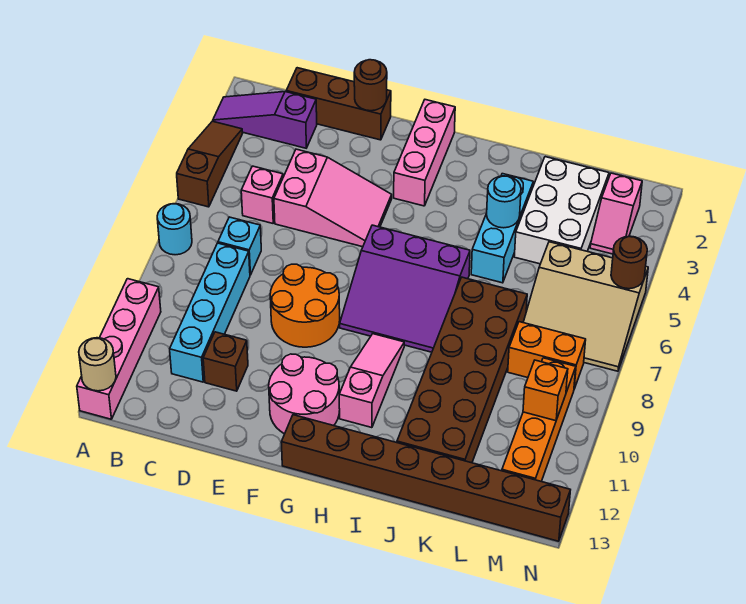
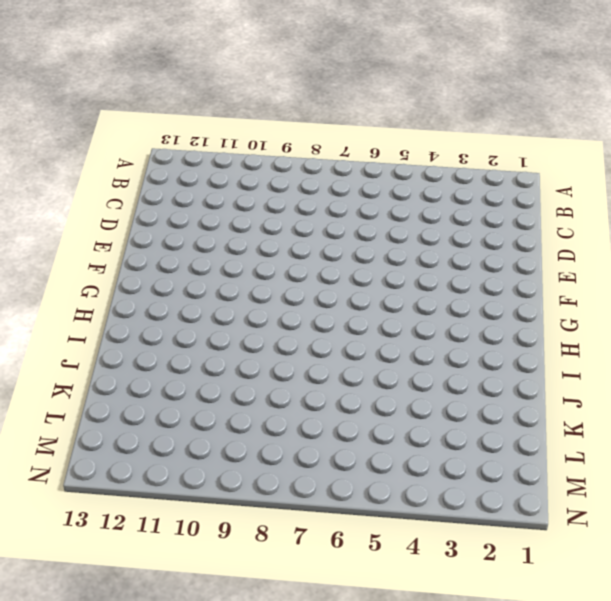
none -> purple slope A2:C2 level 1 top C
none -> brown slope A3:A5 level 1 top 5
none -> cyan round brick A7 level 1

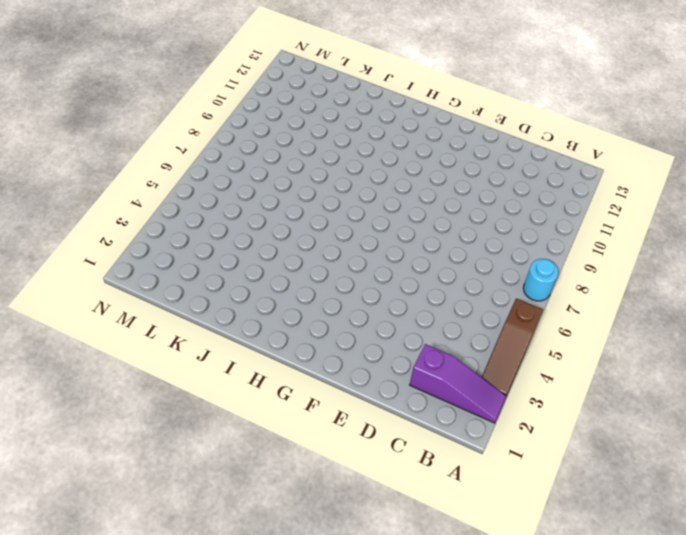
none -> pink brick A10:A13 level 1
none -> brown brick C1:E1 level 1
none -> pink brick C5 level 1

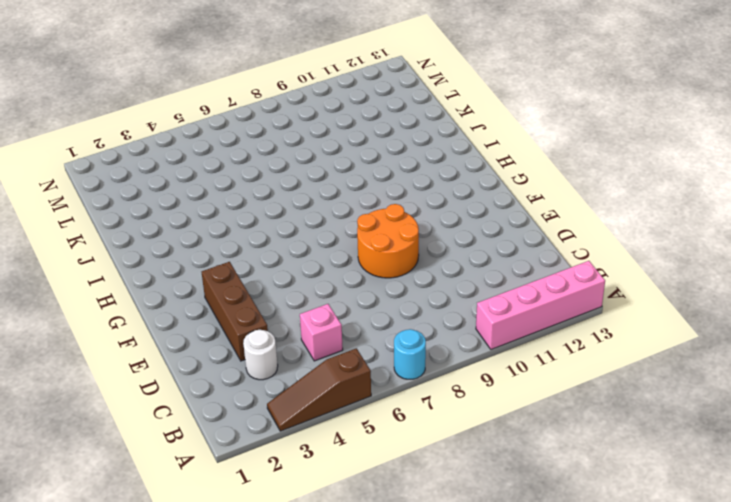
white round brick C3 level 1 -> none
brown brick D3:F3 level 1 -> brown brick C1:E1 level 1
none -> purple slope A2:C2 level 1 top C
none -> cyan brick C7 level 1
none -> cyan brick C8:C11 level 1

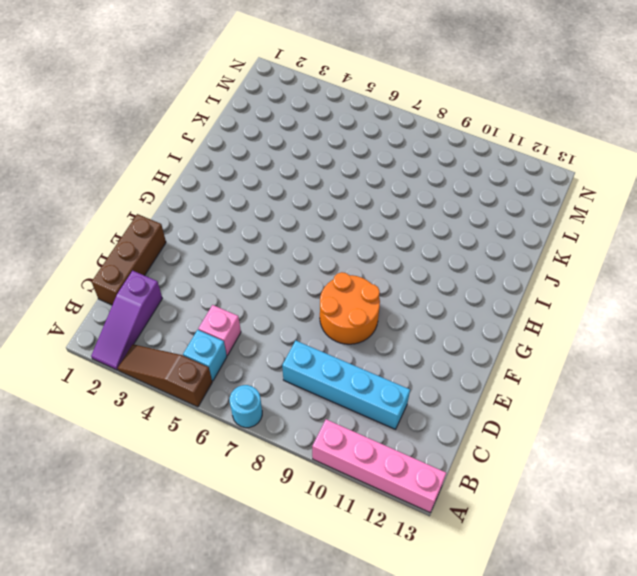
cyan brick B5 level 1 -> cyan brick C7 level 1
none -> pink slope D4:F5 level 1 top D
none -> brown brick D11 level 1
none -> pink round brick F11:G12 level 1

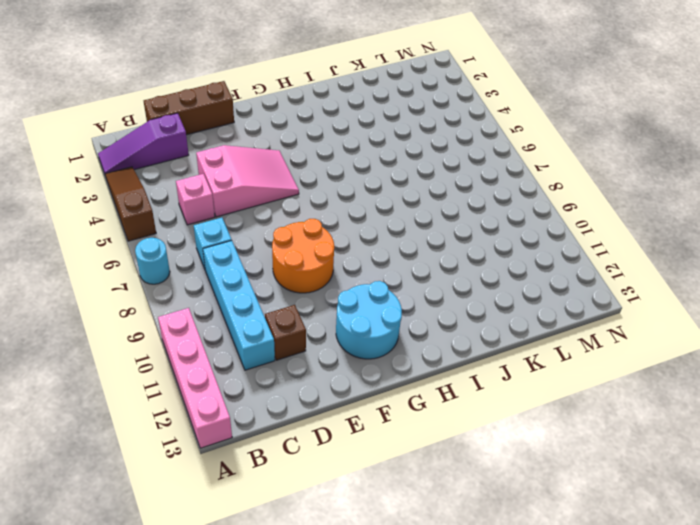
cyan round brick F11:G12 level 1 -> pink round brick F11:G12 level 1
none -> pink brick G1:G3 level 1
none -> purple slope G6:I8 level 1 top 6
none -> brown brick G13:N13 level 1

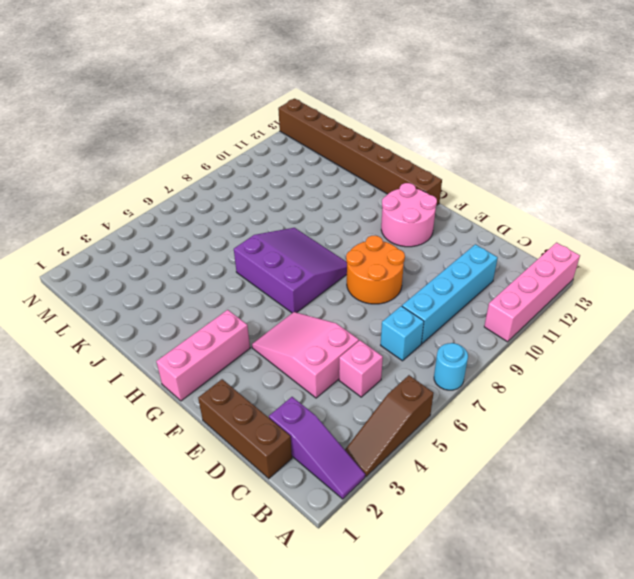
none -> brown brick D11 level 1
none -> pink slope H9:H11 level 1 top 11
none -> cyan brick J3:J5 level 1

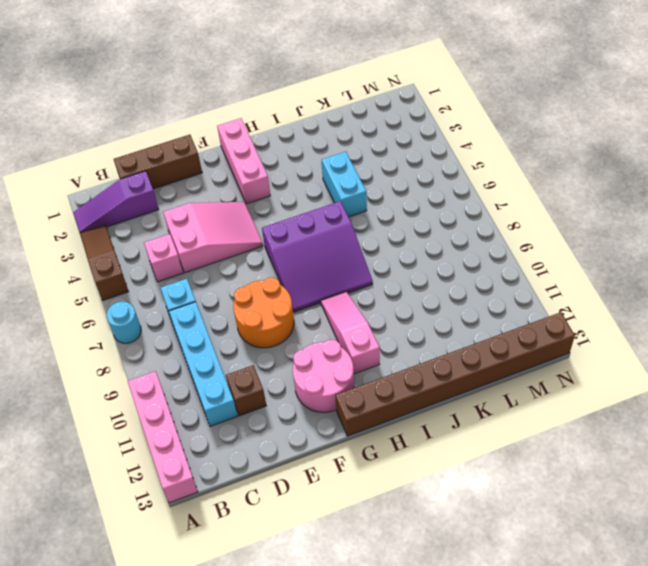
cyan brick J4:J5 level 1 -> cyan brick J3:J5 level 1
none -> brown brick J7:K12 level 1
none -> white brick K2:L4 level 1
none -> tan slope L5:N7 level 1 top 5

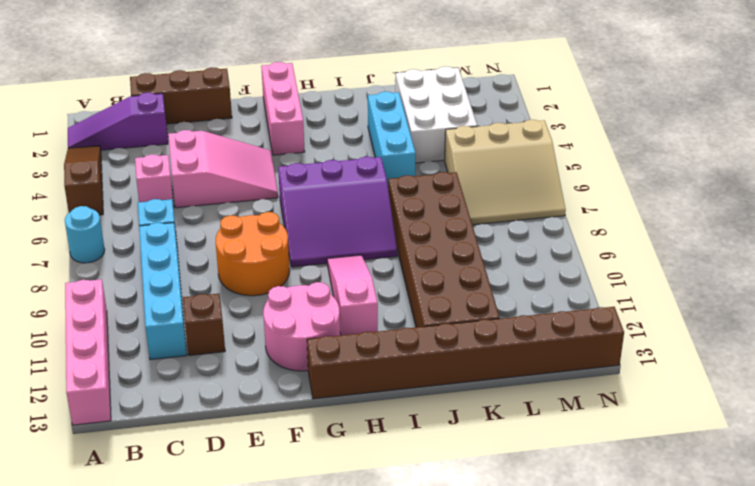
none -> orange brick L8:M8 level 1
none -> pink slope M2:M3 level 1 top 2
none -> orange brick M9:M12 level 1

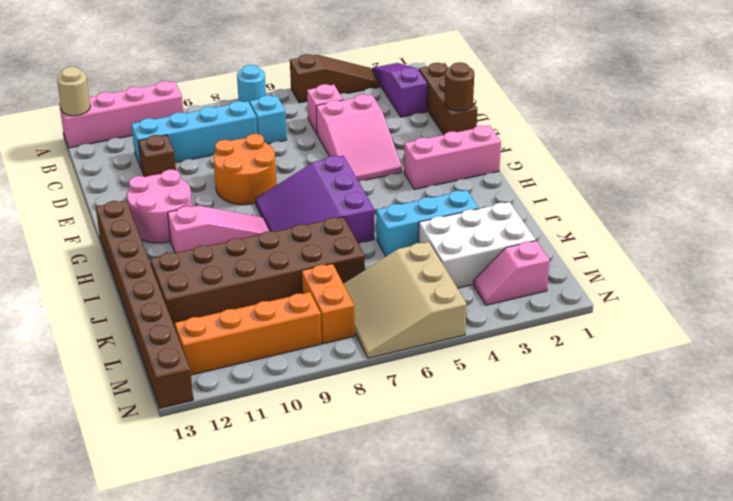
none -> cyan round brick J4 level 2
none -> orange brick M10 level 2
none -> brown round brick N5 level 2

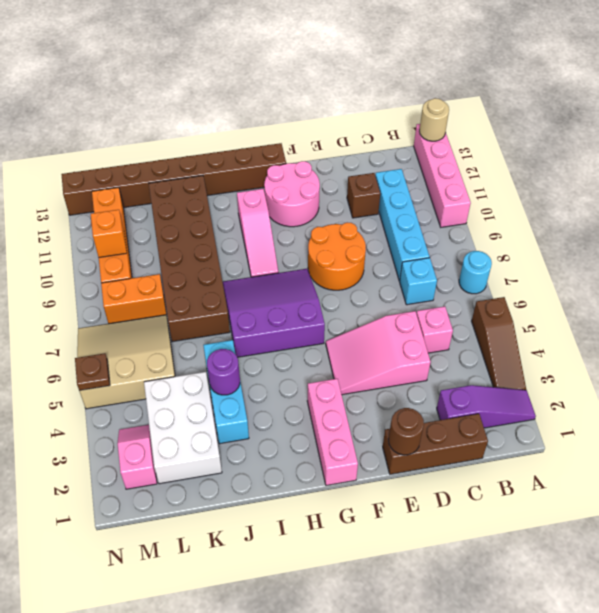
purple round brick J4 level 2 -> cyan round brick J4 level 2
brown plate N5 level 2 -> brown round brick N5 level 2

